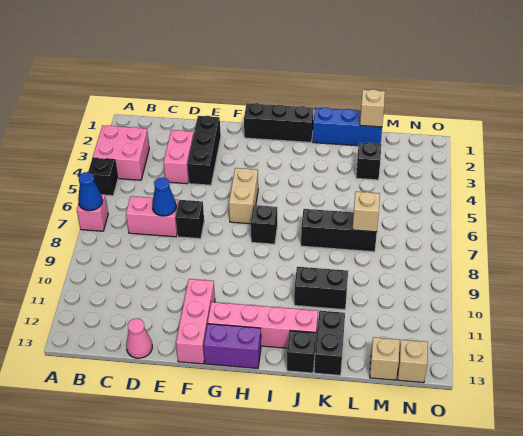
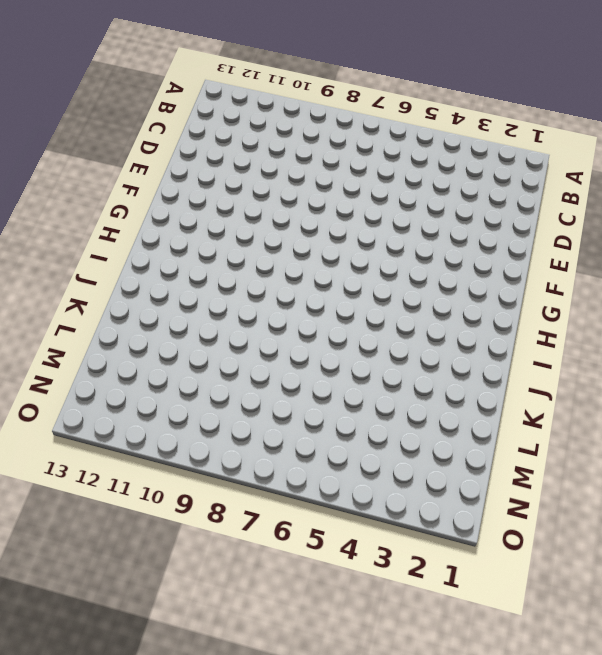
none -> pink brick A3:B4 level 1
none -> black brick A5 level 1
none -> pink brick A7 level 1

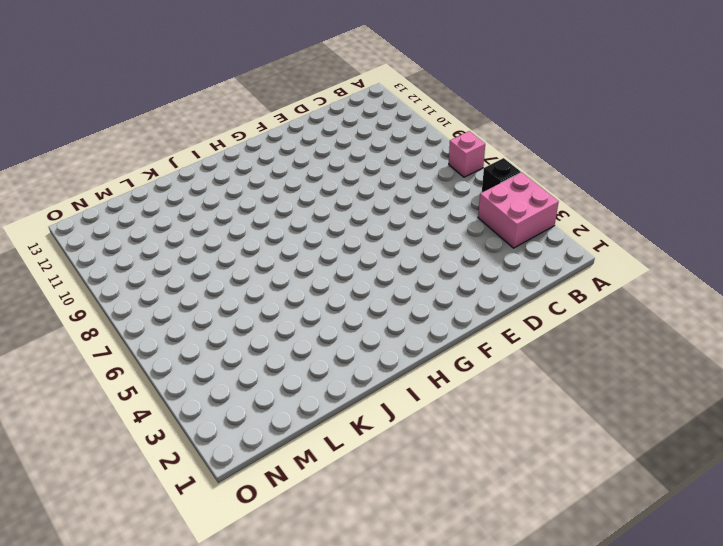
none -> pink brick C7:D7 level 1
none -> pink brick D3:D4 level 1
none -> pink cone D13 level 1

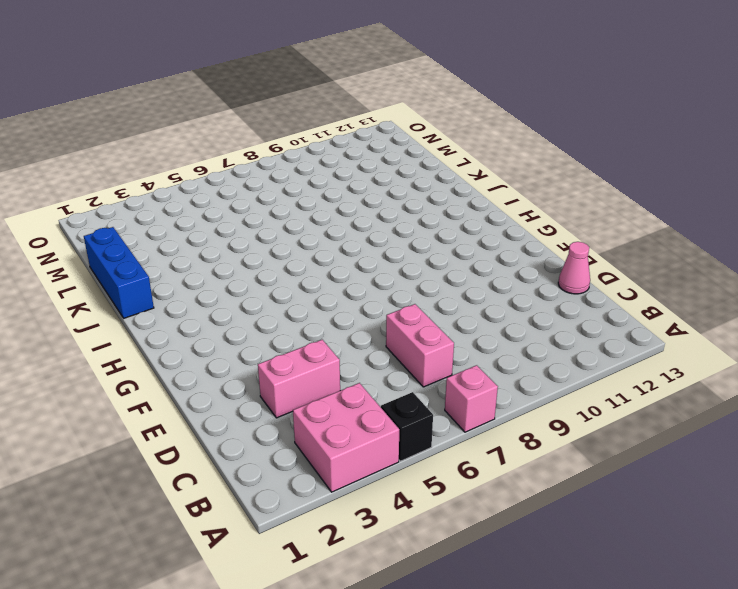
none -> black brick E2:E4 level 1
none -> black brick E7 level 1
none -> pink brick F11:F13 level 1

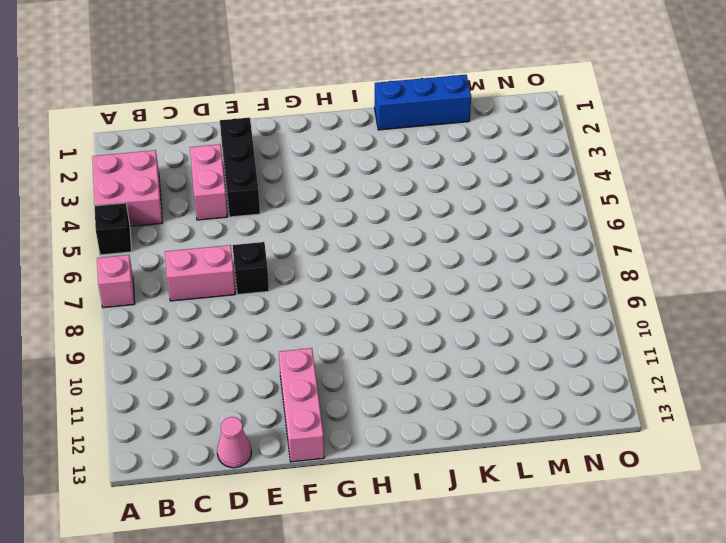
none -> black brick G1:I1 level 1
none -> tan brick G5:G6 level 1
none -> pink brick G12:J12 level 1

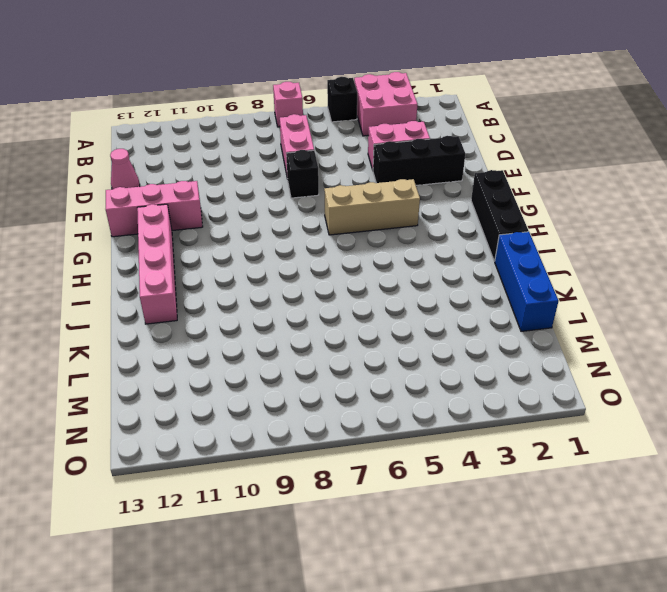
tan brick G4:G6 level 1 -> tan brick G5:G6 level 1
none -> purple brick G13:H13 level 1
none -> black brick H7 level 1
none -> black brick J7:L7 level 1

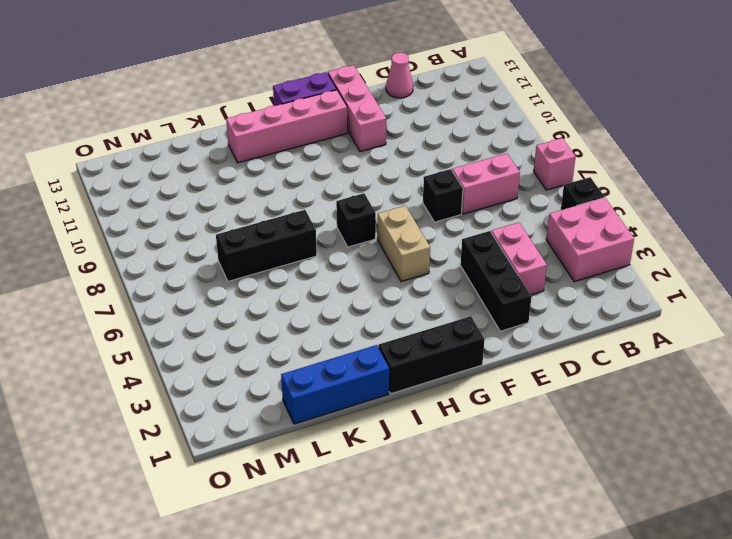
none -> black brick J10:K10 level 1
none -> black brick J13 level 1
none -> black brick K12:K13 level 1

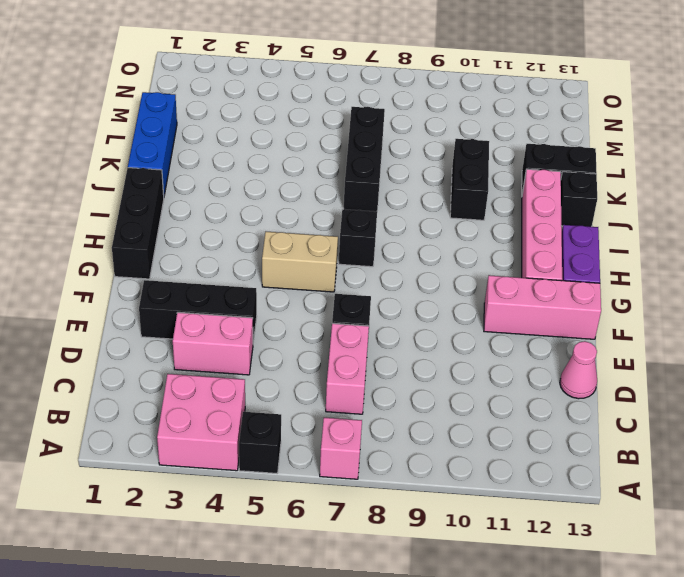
none -> black brick L3 level 1
none -> tan brick M13 level 1
none -> tan brick N13 level 1

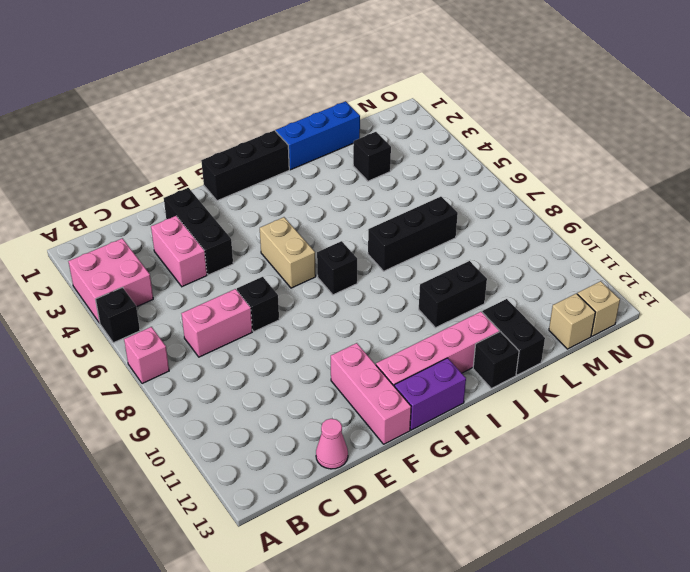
none -> blue cone A7 level 2
none -> blue cone D7 level 2
none -> tan brick L1 level 2

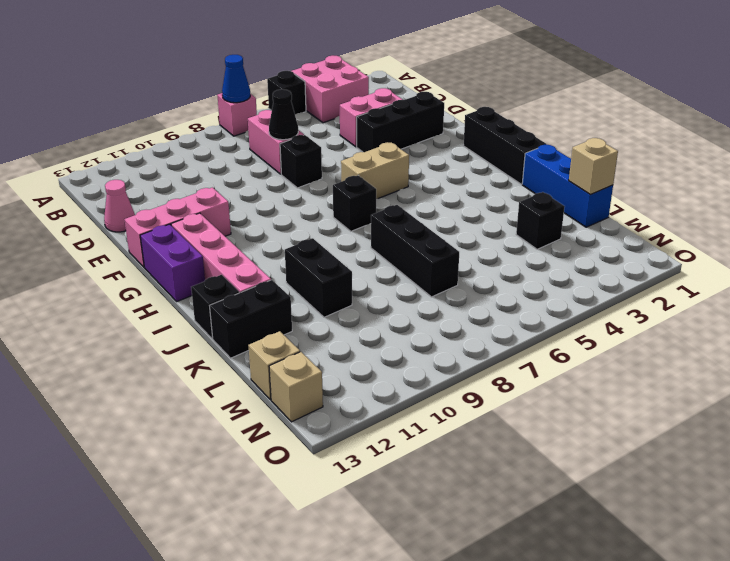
black cone D7 level 2 -> blue cone D7 level 2
none -> tan brick L7 level 2

